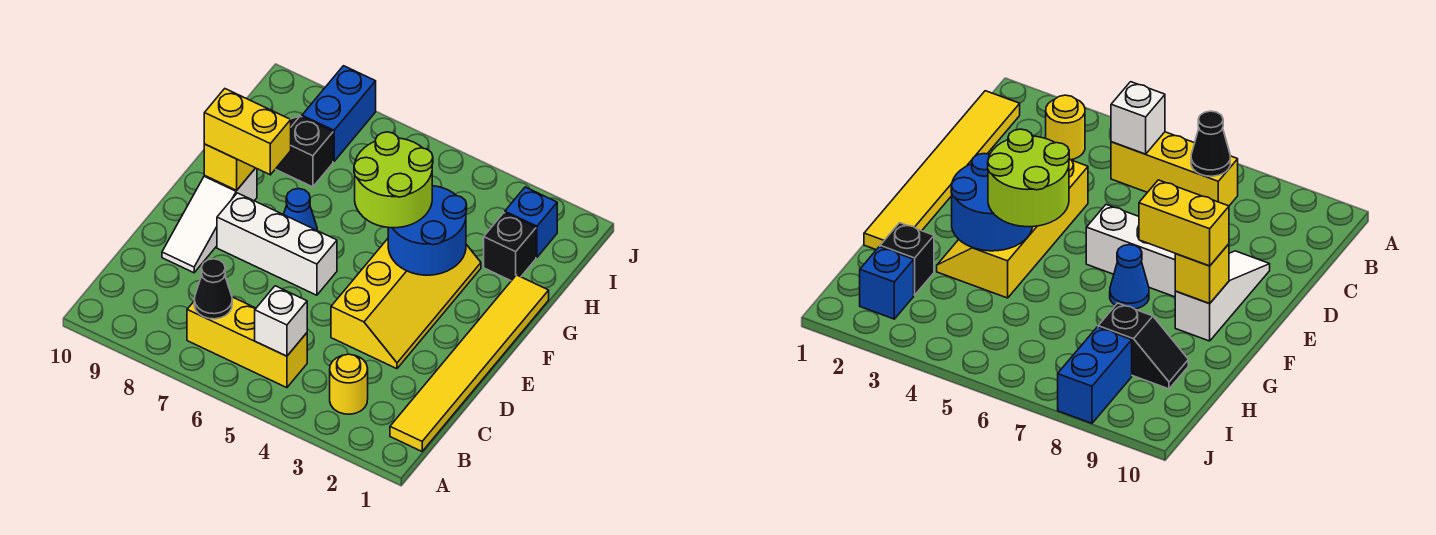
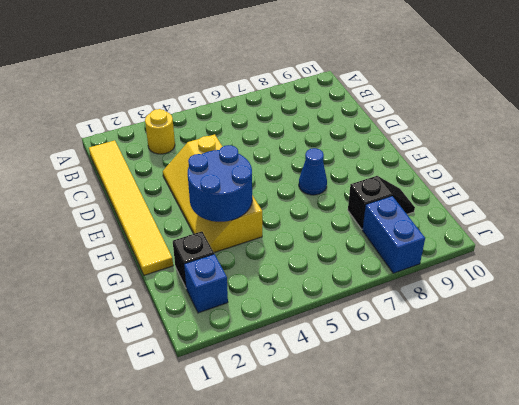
none -> yellow brick B5:B7 level 1
none -> white slope D9:F9 level 1 top F
none -> white brick E6:E8 level 1

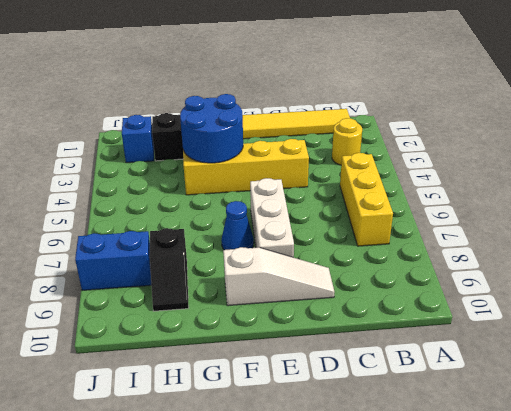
none -> white brick B5 level 2
none -> black cone B7 level 2
none -> yellow brick F9 level 2

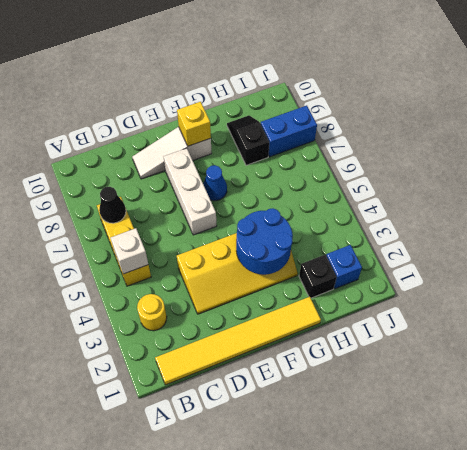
none -> lime round brick F4:G5 level 3
none -> yellow brick F8:F9 level 3

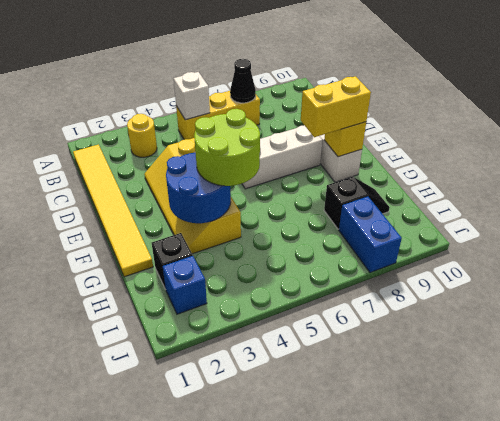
none -> blue cone F7 level 1

